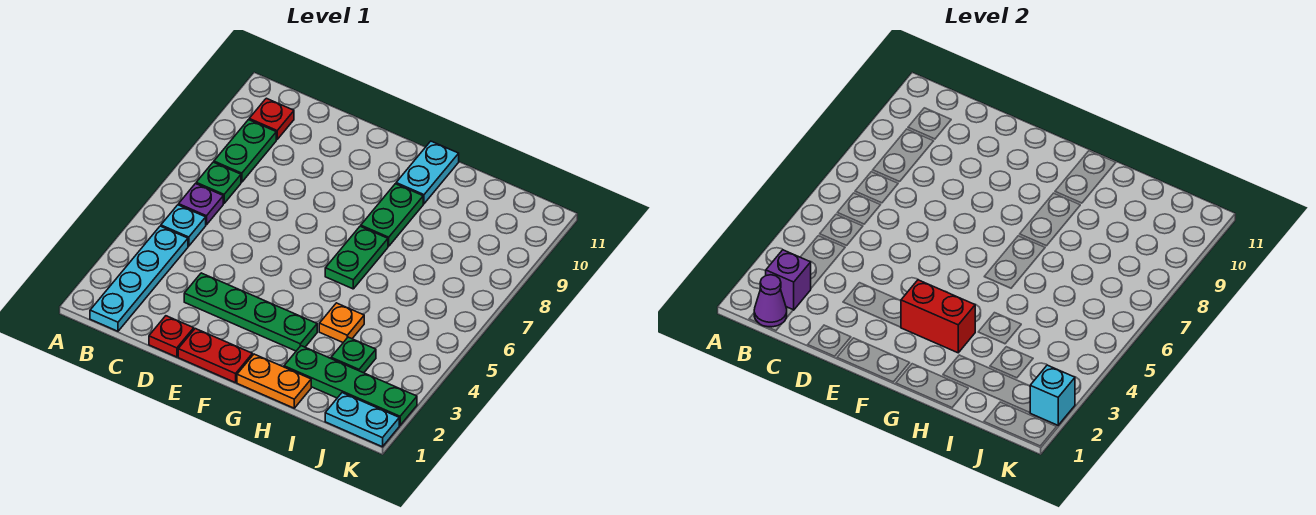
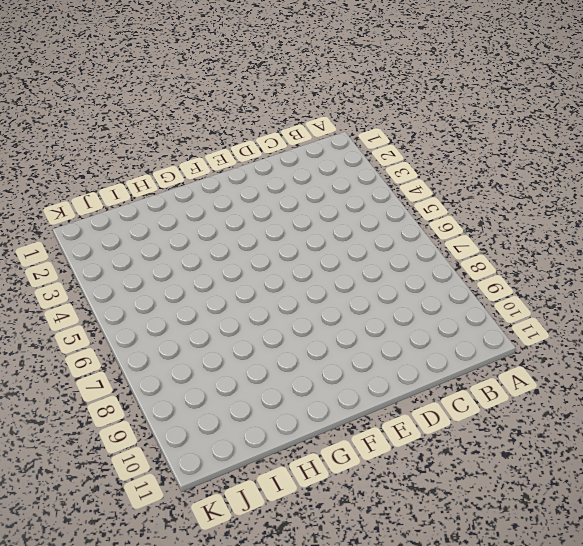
none -> cyan plate B1:B4 level 1
none -> cyan plate B5 level 1
none -> purple plate B6 level 1

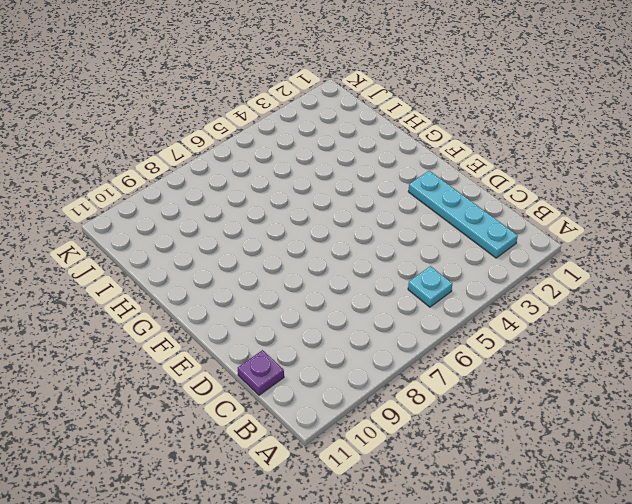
cyan plate B2:E2 level 1 -> cyan plate B1:B4 level 1
purple plate C11 level 1 -> purple plate B6 level 1
none -> green plate B7 level 1
none -> green plate B8:B9 level 1
none -> red plate B10 level 1

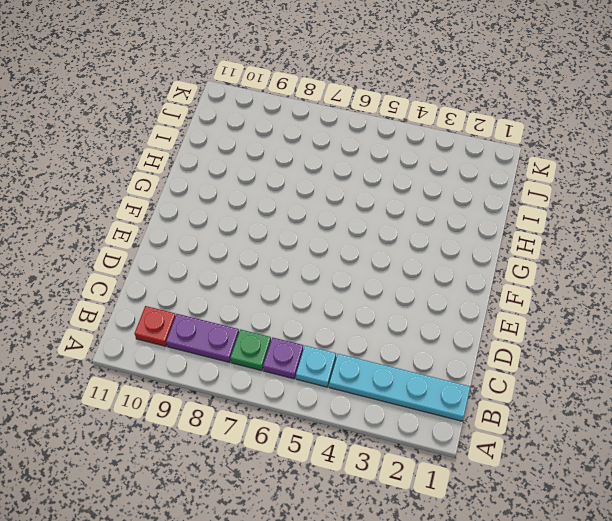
purple plate B8:B9 level 1 -> green plate B8:B9 level 1
none -> red plate D1 level 1
none -> green plate D3:G3 level 1
none -> red plate E1:F1 level 1

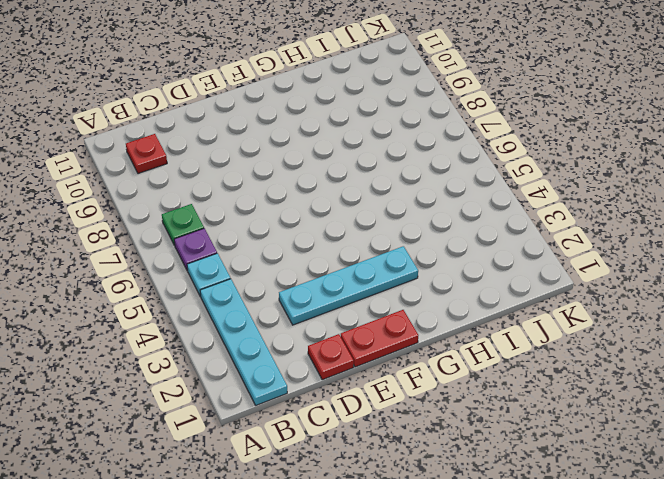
cyan plate D3:G3 level 1 -> green plate D3:G3 level 1
none -> green plate B8:B9 level 1
none -> orange plate G1:H1 level 1
none -> green plate G6:G7 level 1

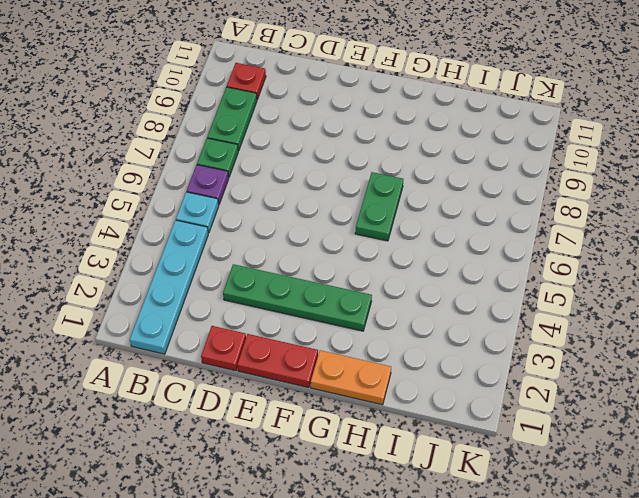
none -> green plate G8:G9 level 1
none -> cyan plate G10:G11 level 1
none -> green plate H2:K2 level 1

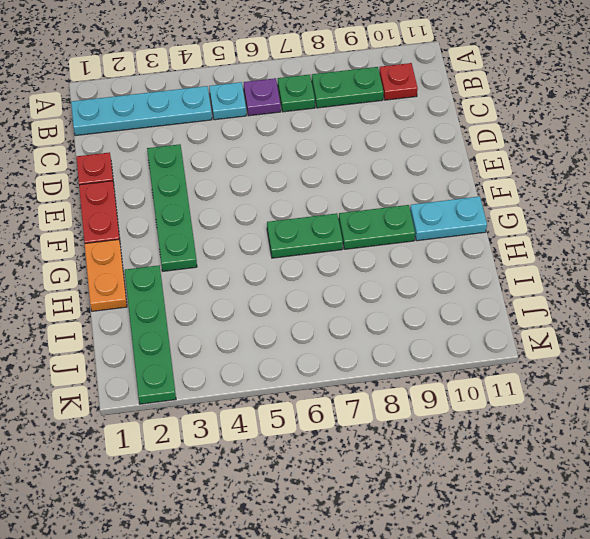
none -> orange plate H4 level 1
none -> green plate I3 level 1
none -> cyan plate J1:K1 level 1

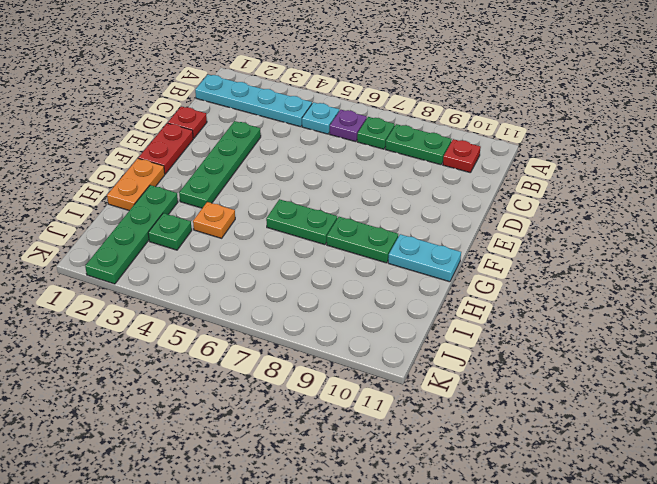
none -> cyan plate J1:K1 level 1
none -> purple cone B1 level 2
none -> purple brick B2 level 2

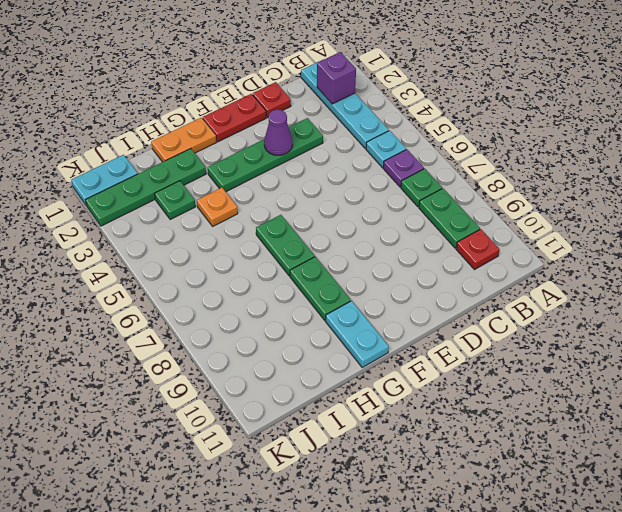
purple cone E3 level 2 -> purple cone B1 level 2
none -> red brick F3:G3 level 2
none -> cyan brick K2 level 2

